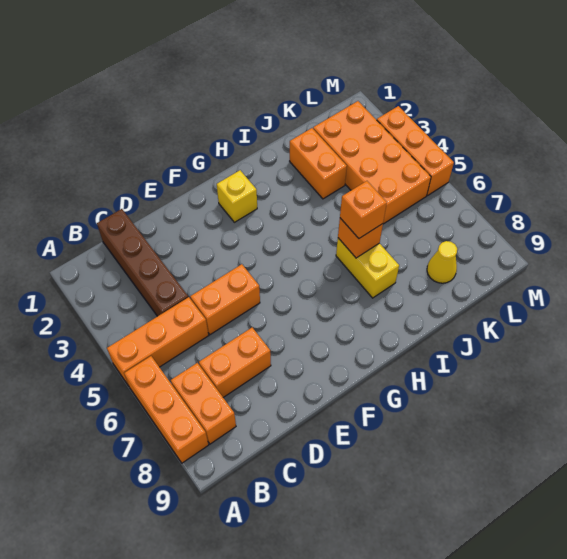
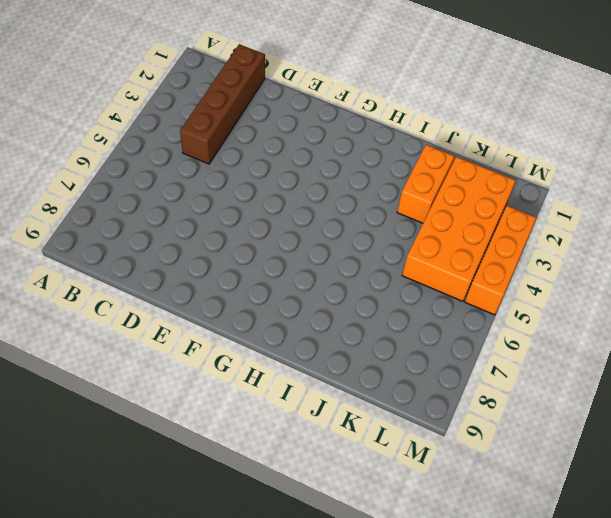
none -> orange brick A5:C5 level 1
none -> orange brick A6:A8 level 1
none -> orange brick B7:B8 level 1

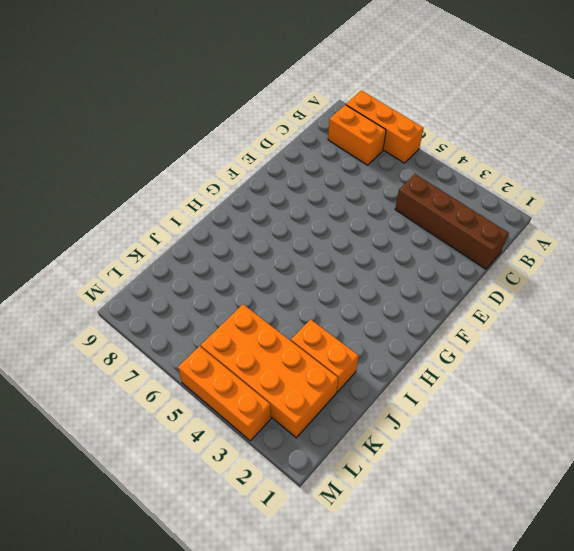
none -> orange brick A5:C5 level 1
none -> orange brick C7:D7 level 1
none -> orange brick D5:E5 level 1

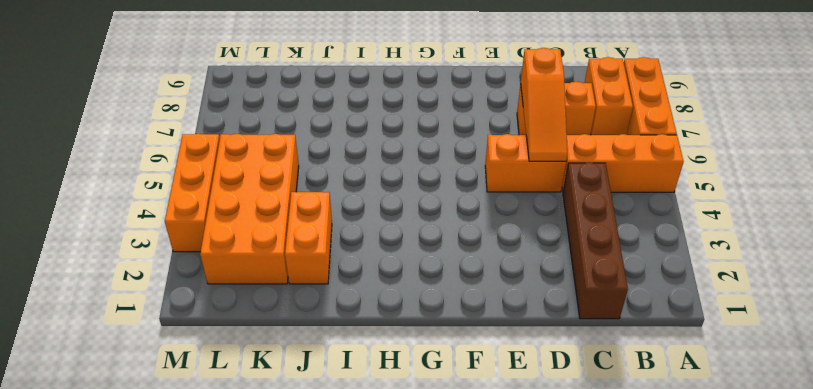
orange slope D5:D7 level 2 top 7 -> none
none -> yellow brick G2 level 1
none -> yellow brick I6:I7 level 1
none -> yellow cone K8 level 1

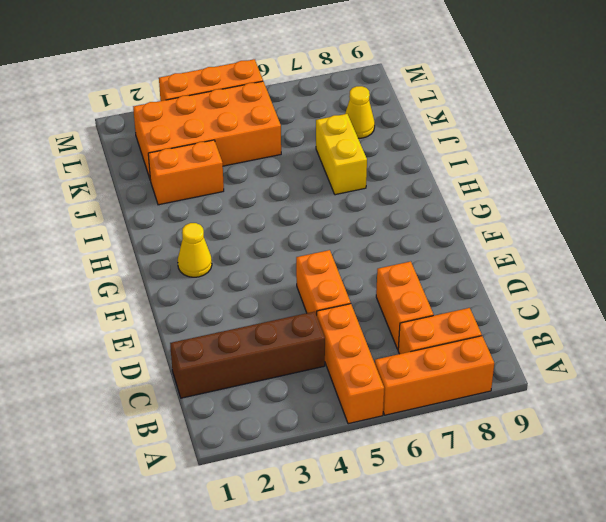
yellow cone G2 level 1 -> yellow brick G2 level 1
yellow brick I7:J7 level 1 -> yellow brick I6:I7 level 1
none -> orange brick I6 level 2
none -> orange brick I6 level 3

